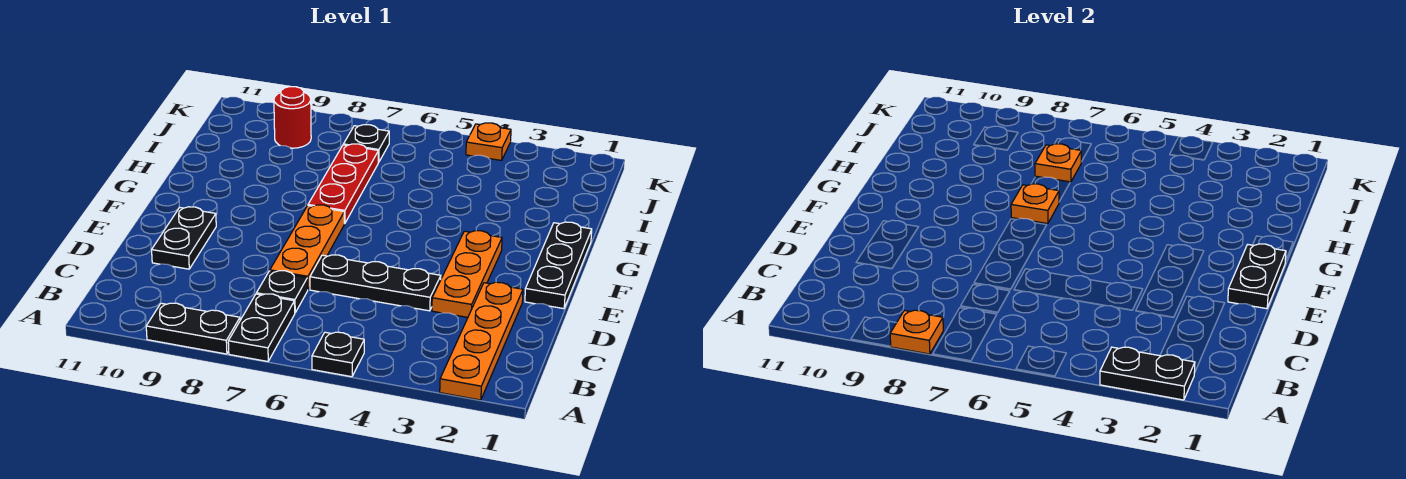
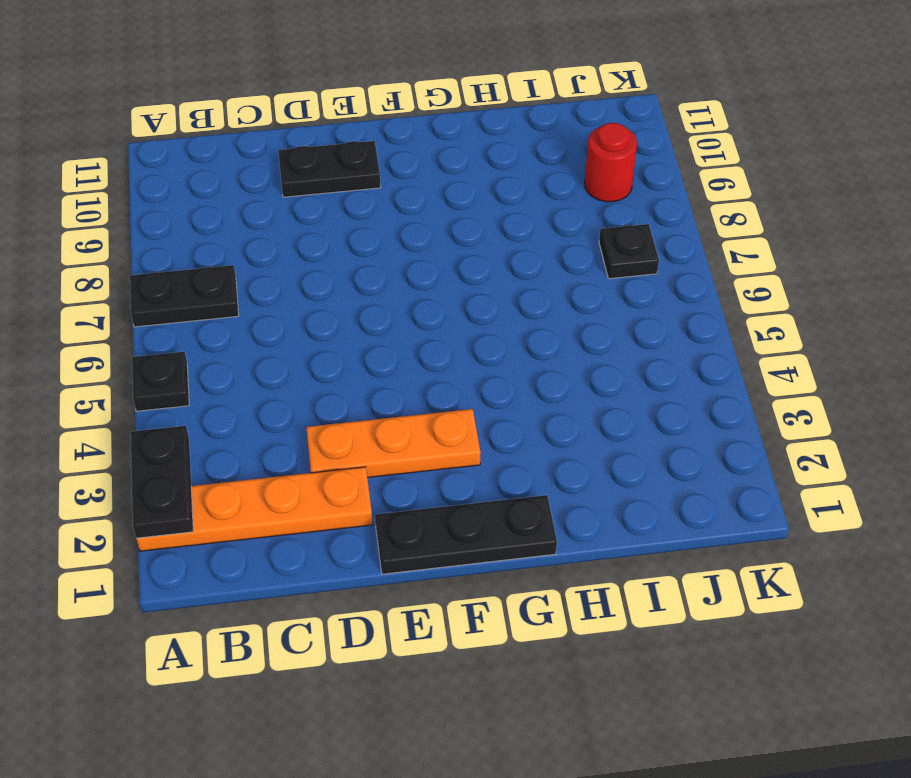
none -> black plate A8:A9 level 1
none -> black plate C7 level 1
none -> black plate D4:D6 level 1

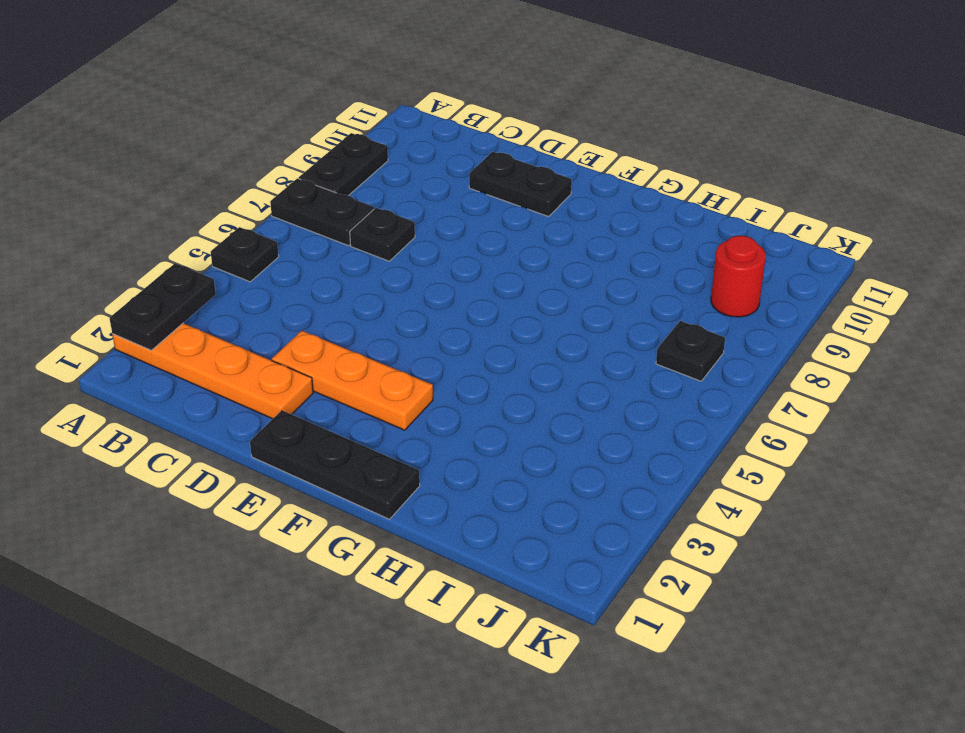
none -> black plate D4:D6 level 1
none -> orange plate D7:F7 level 1
none -> red plate G7:I7 level 1

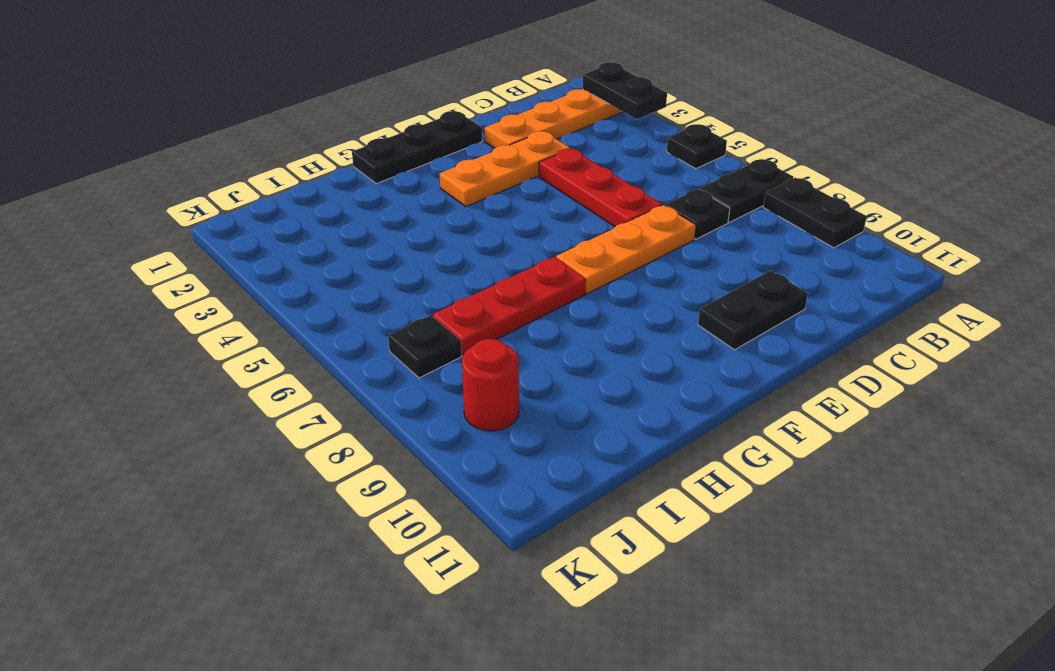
red plate D4:D6 level 1 -> black plate D4:D6 level 1
none -> orange plate K4 level 1
none -> orange plate A8 level 2
none -> black plate E1:F1 level 2

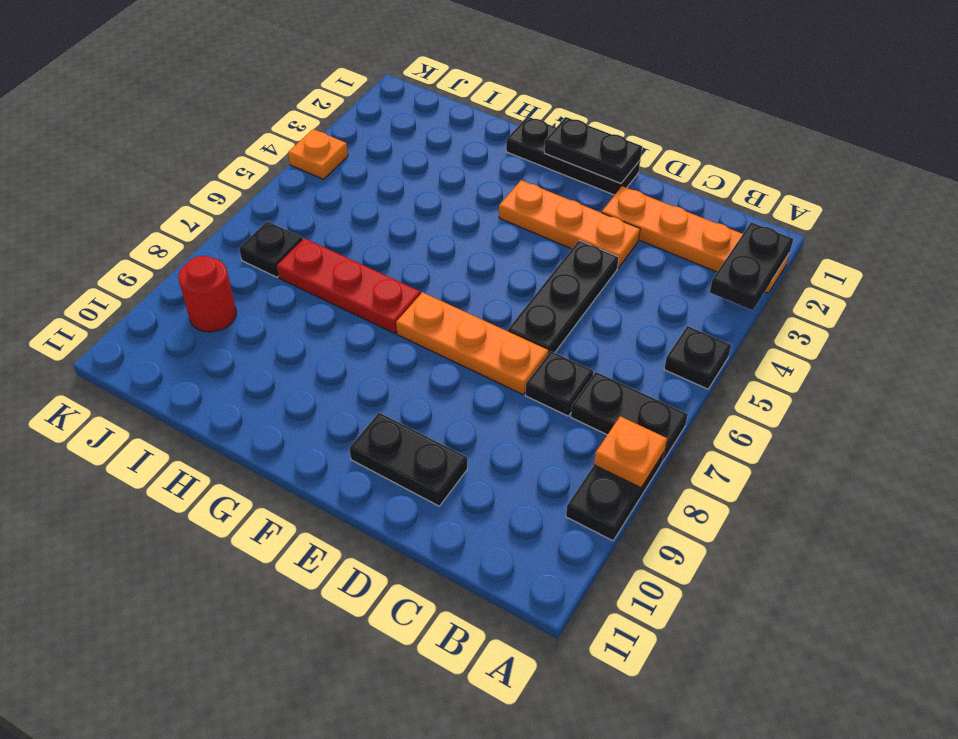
none -> orange plate G7 level 2
none -> orange plate I7 level 2

